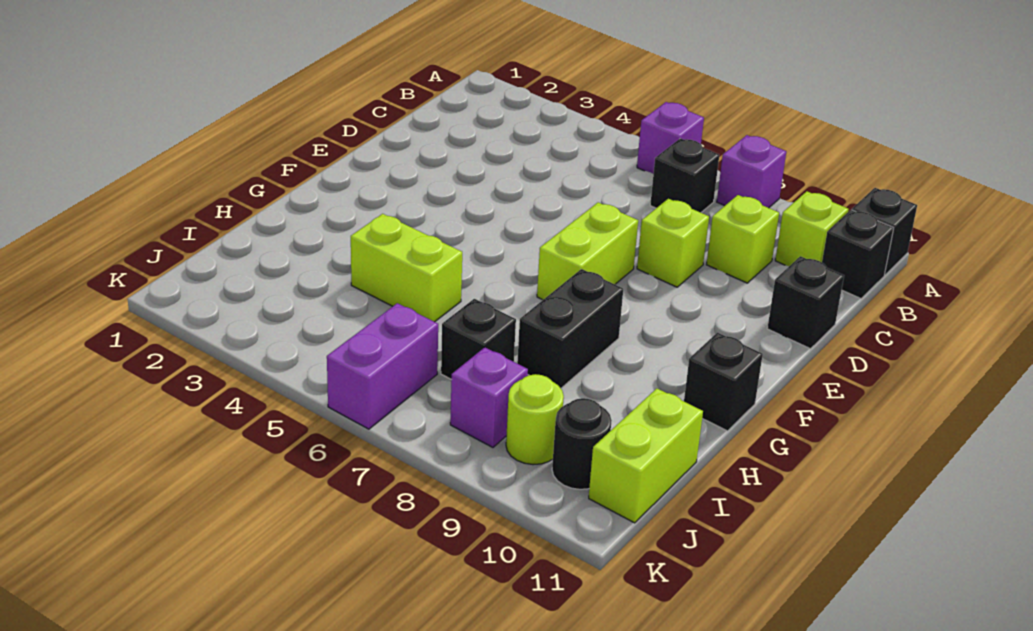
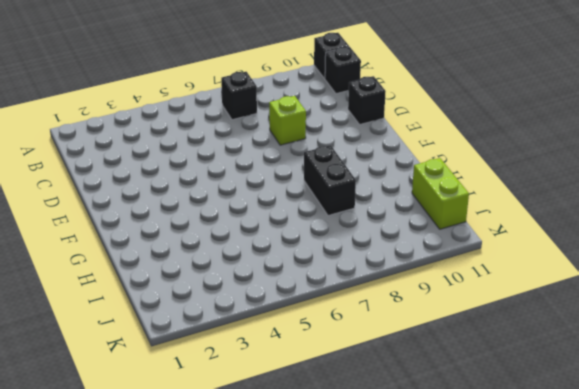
none -> purple brick A6 level 1
none -> purple brick A8 level 1
none -> lime brick B10 level 1

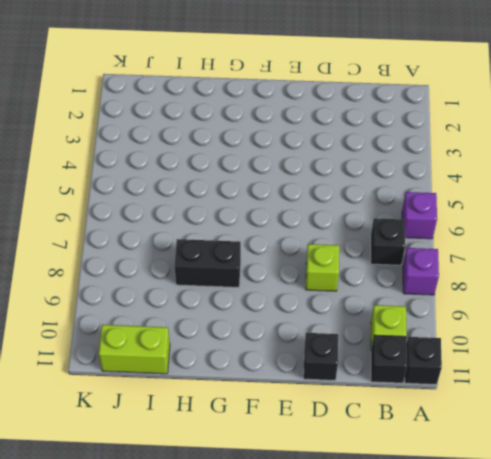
none -> lime brick C9 level 1
none -> lime brick E7:F7 level 1
none -> black brick G11 level 1

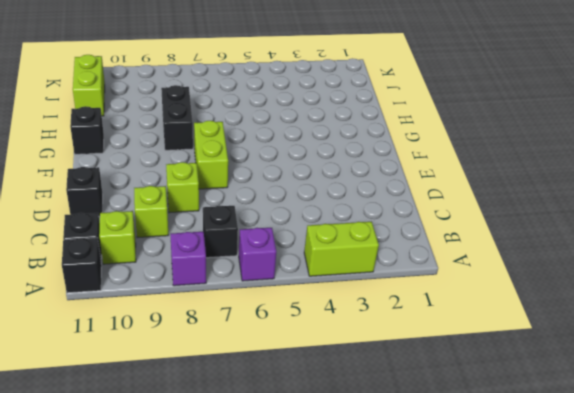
lime brick A3:A4 level 1 -> lime brick H4:H5 level 1
none -> black brick I7 level 1
none -> purple brick J6:K6 level 1
none -> purple brick J8 level 1

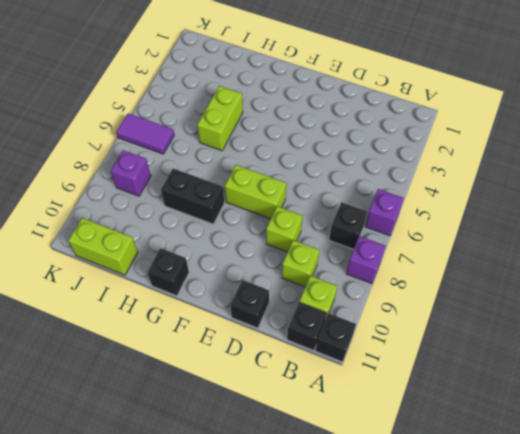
purple tile J6:K6 level 1 -> purple brick J6:K6 level 1
none -> black brick I7 level 1
none -> lime round brick J9 level 1
none -> black round brick J10 level 1

